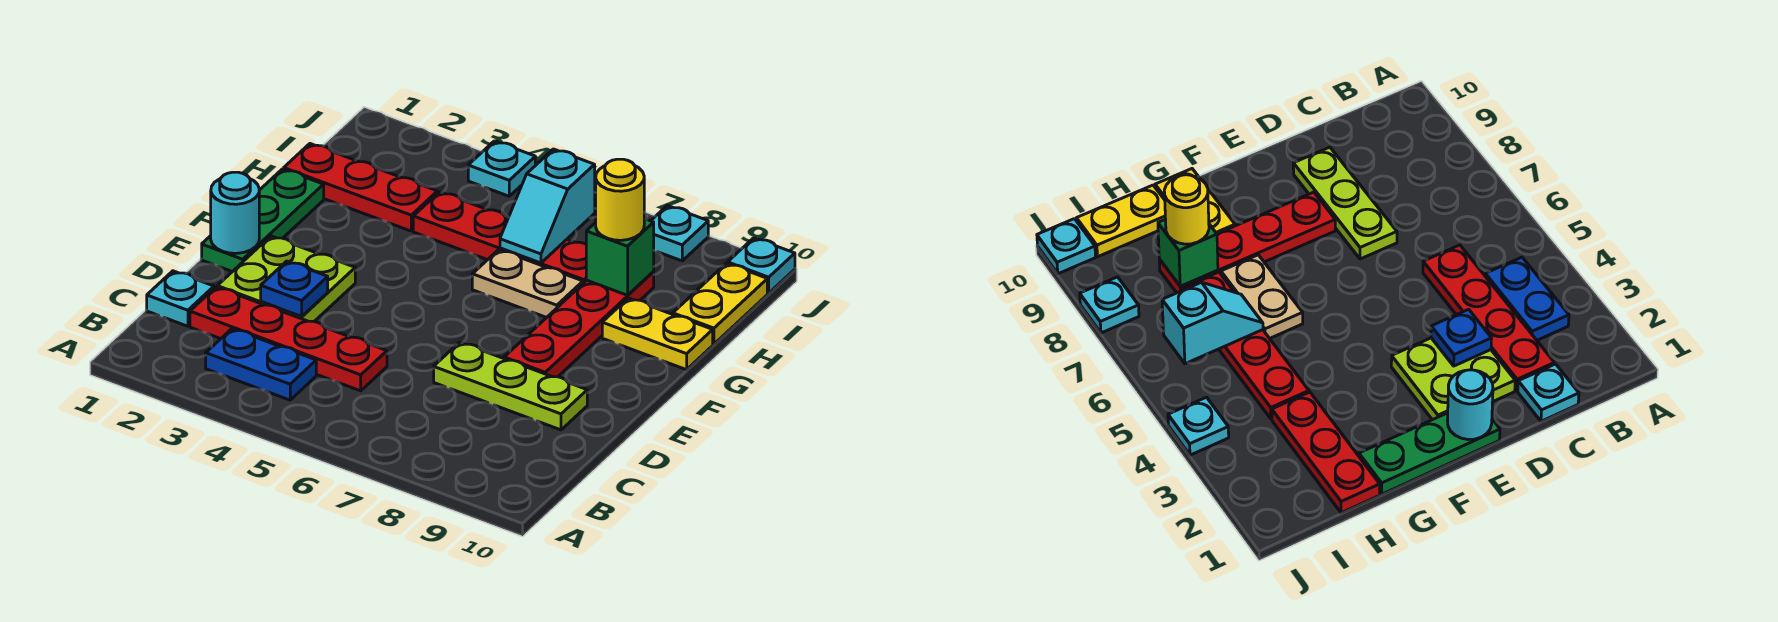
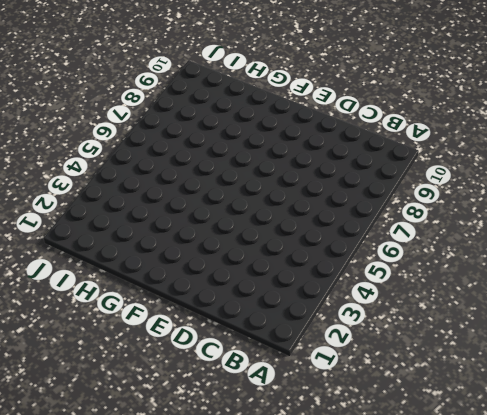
none -> blue plate B3:B4 level 1
none -> cyan plate C1 level 1
none -> red plate C2:C5 level 1

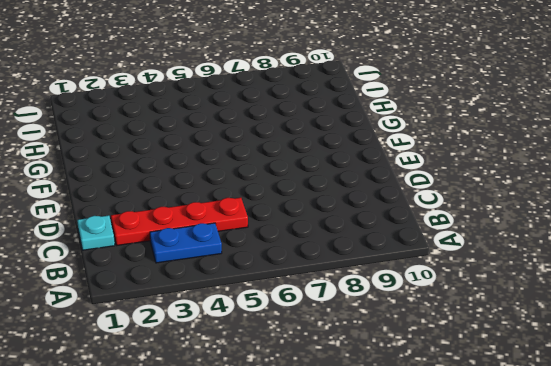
none -> lime plate D2:E3 level 1
none -> lime plate D7:D9 level 1
none -> green plate E1:G1 level 1

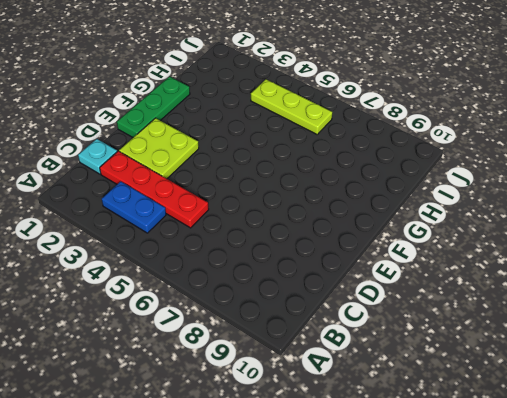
lime plate I4:I6 level 1 -> lime plate D7:D9 level 1
none -> red plate E8:H8 level 1
none -> tan plate G6:G7 level 1
none -> yellow plate G9:G10 level 1

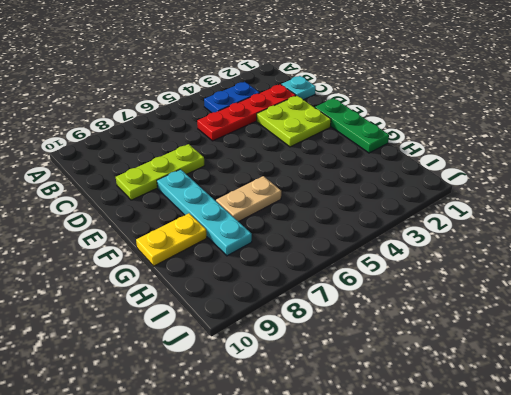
cyan plate E8:H8 level 1 -> red plate E8:H8 level 1
none -> red plate H1:H3 level 1
none -> red plate H4:H7 level 1
none -> yellow plate H10:I10 level 1

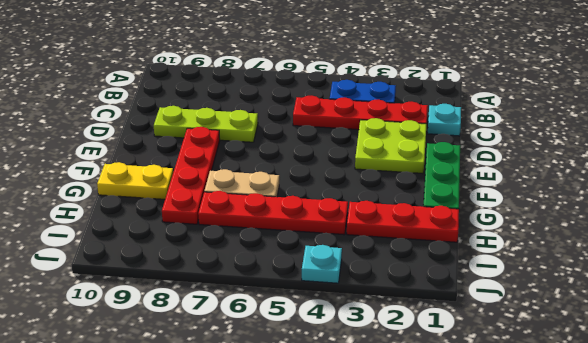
none -> yellow plate H10:I10 level 1
none -> cyan plate J8 level 1
none -> cyan plate J10 level 1

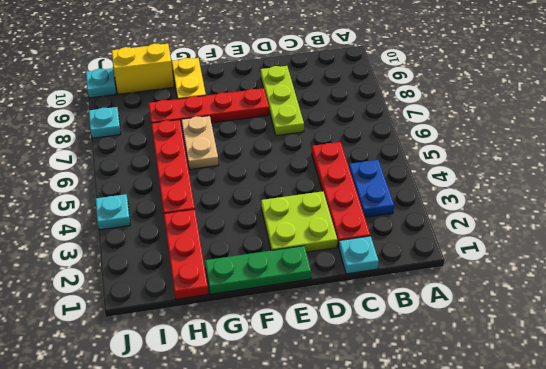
yellow brick H10:I10 level 1 -> yellow plate H10:I10 level 1
none -> blue plate D3 level 2
none -> cyan round brick E1 level 2
none -> cyan slope H6:I6 level 2 top I

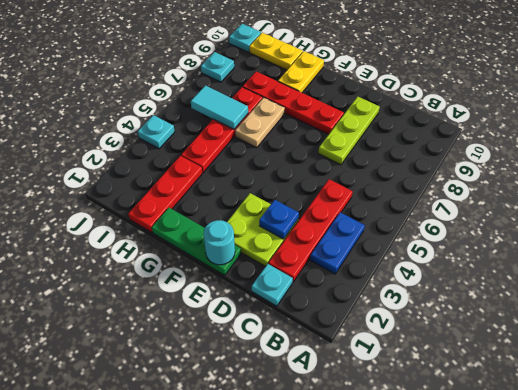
cyan tile H6:I6 level 2 -> cyan slope H6:I6 level 2 top I
none -> green brick H8 level 2
none -> yellow round brick H8 level 3

